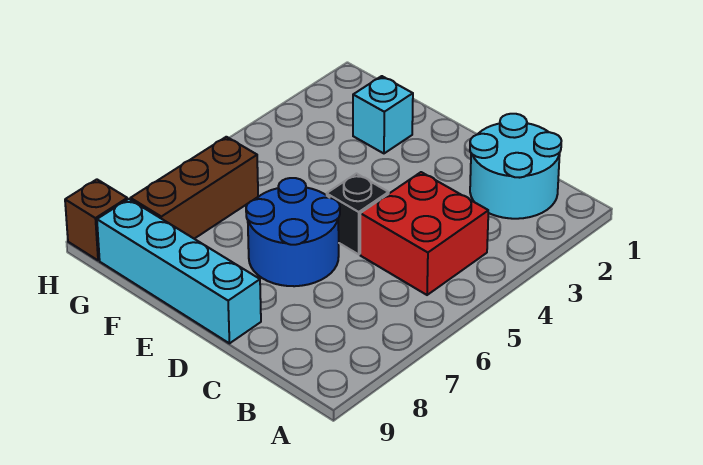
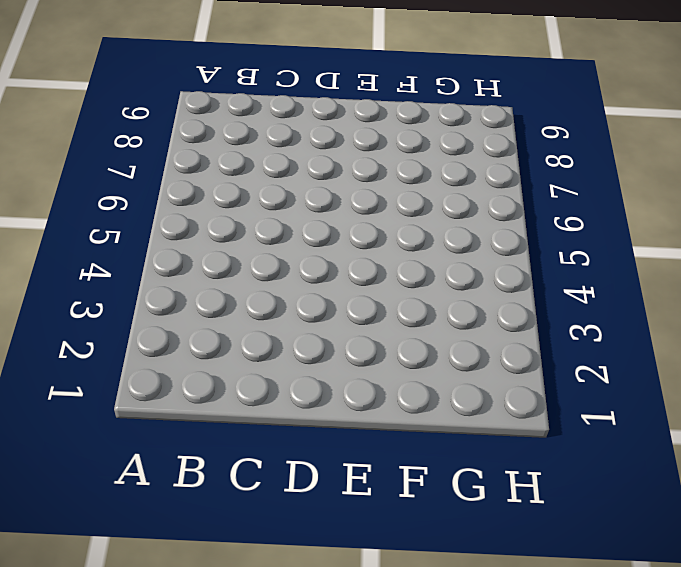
none -> cyan round brick B1:C2 level 1
none -> red brick B4:C5 level 1

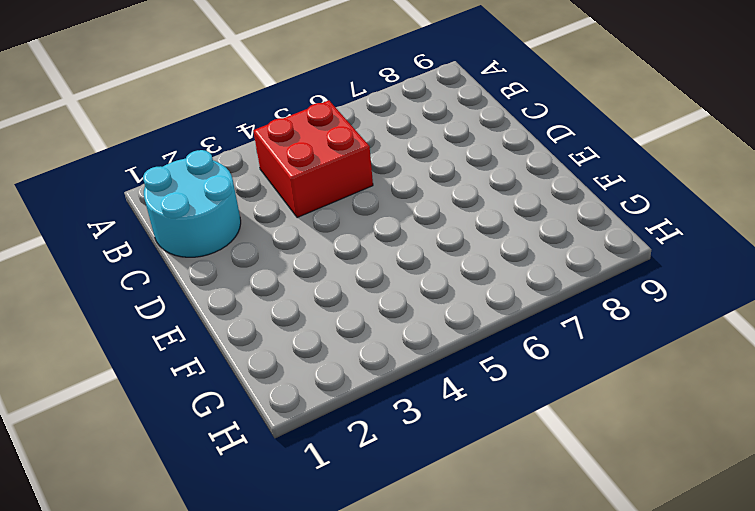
none -> black brick D5 level 1
none -> blue round brick D6:E7 level 1

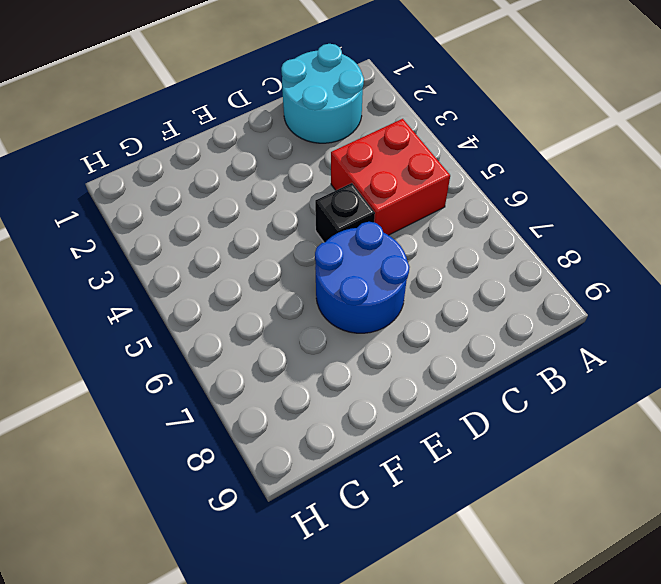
none -> cyan brick D9:G9 level 1
none -> cyan brick F2 level 1

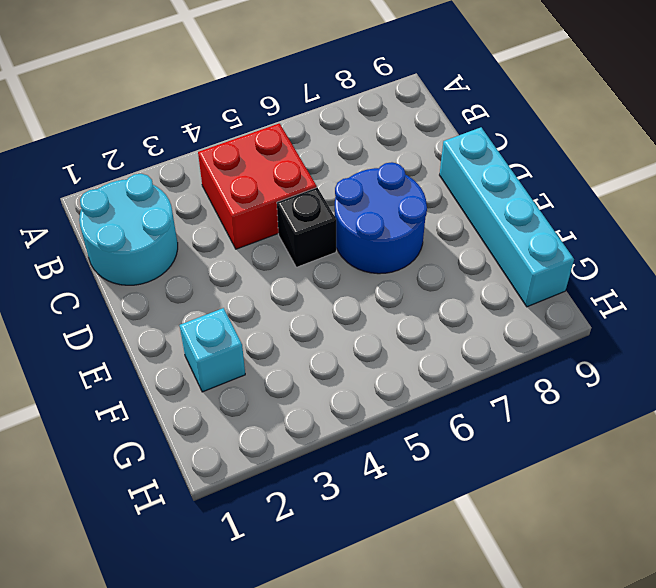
none -> brown brick G6:G8 level 1
none -> brown brick H9 level 1

